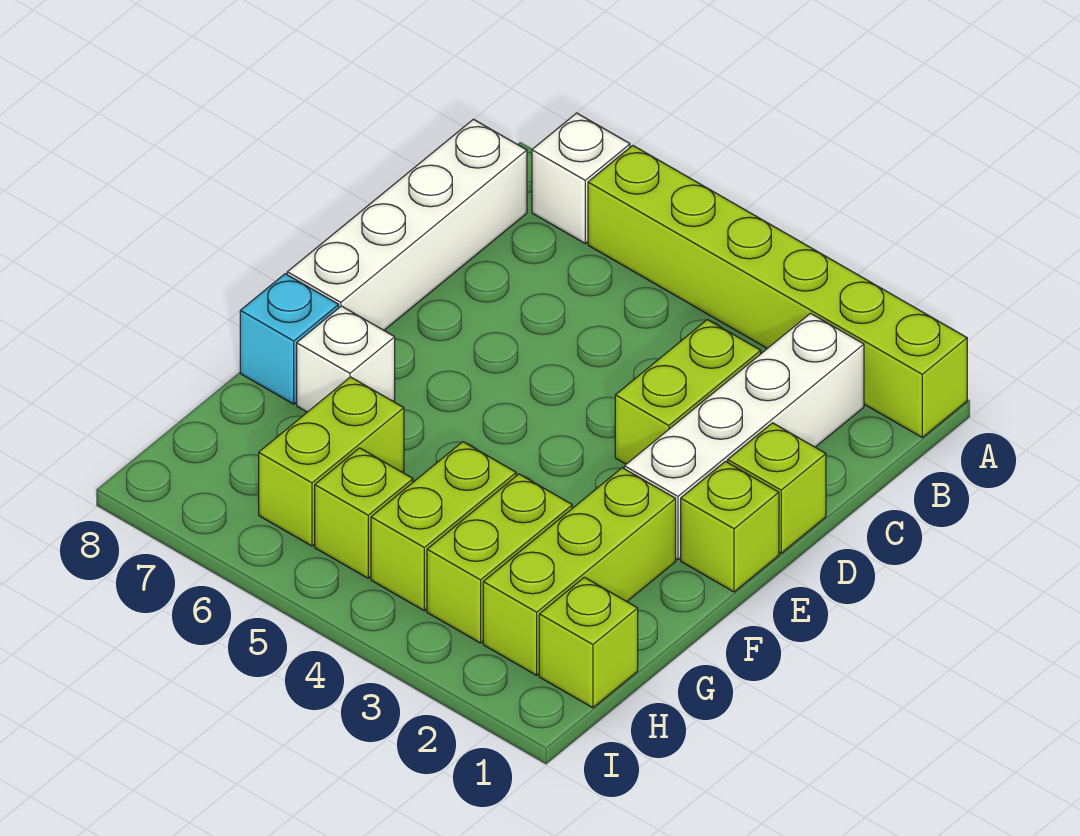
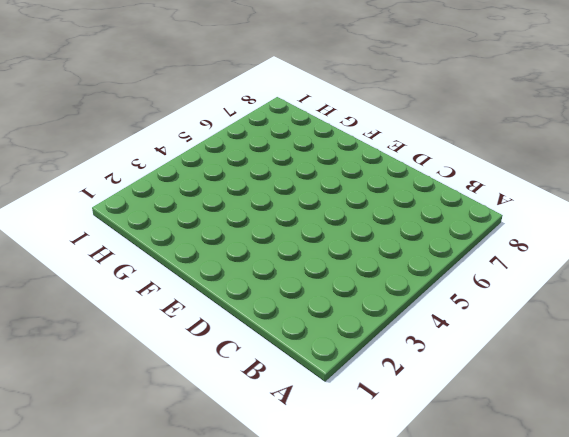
none -> lime brick A1:A6 level 1
none -> white brick A7 level 1
none -> white brick B2:E2 level 1

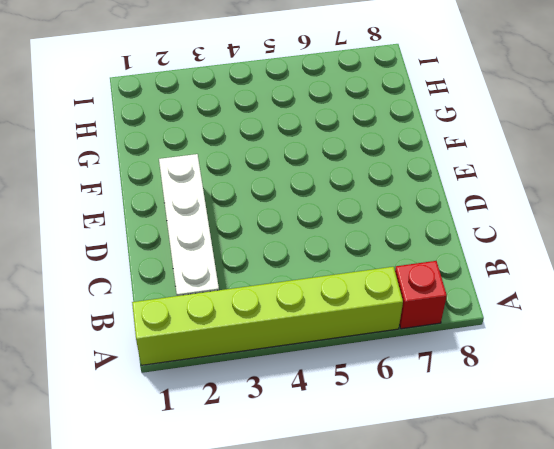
red brick A7 level 1 -> white brick A7 level 1
none -> white brick B8:E8 level 1
none -> lime brick C3:D3 level 1
none -> lime brick D1 level 1

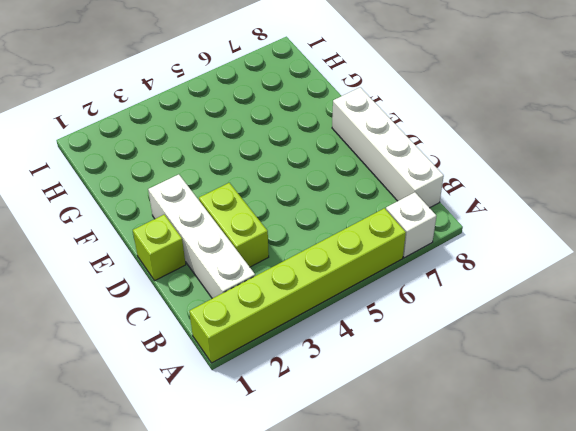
none -> lime brick E1 level 1
none -> lime brick F2:H2 level 1
none -> white brick F7 level 1

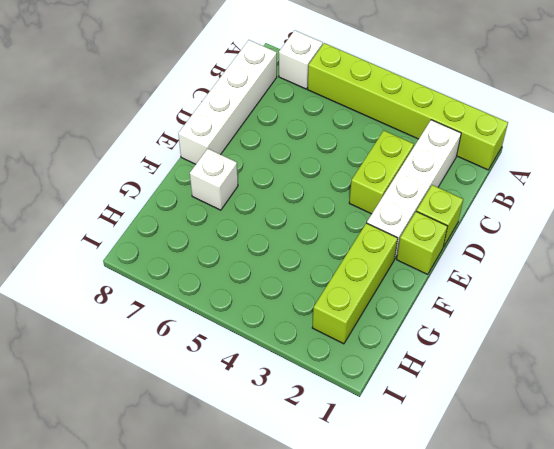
none -> cyan brick F8 level 1
none -> lime brick G3:H3 level 1
none -> lime brick G4:H4 level 1

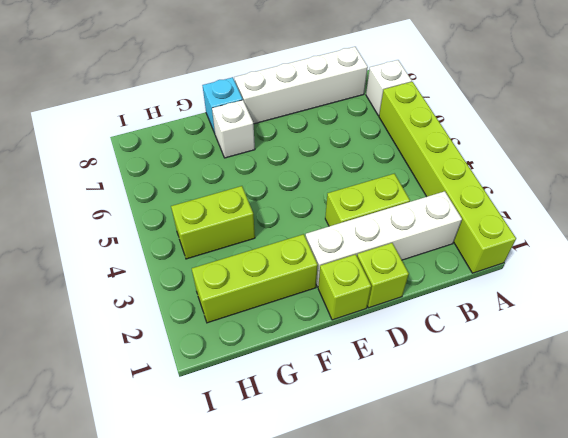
none -> lime brick G3:H3 level 1
none -> lime brick G6:H6 level 1
none -> lime brick H1 level 1

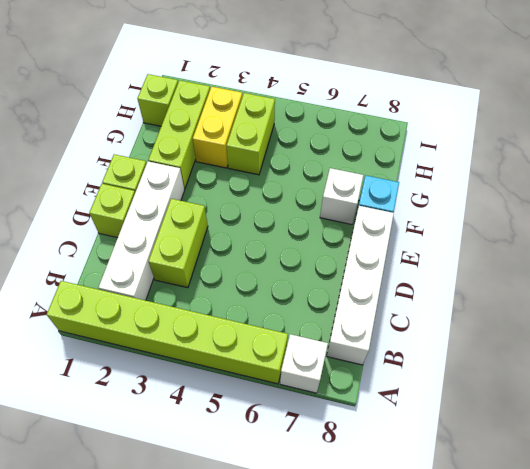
yellow brick G3:H3 level 1 -> lime brick G3:H3 level 1
none -> lime brick G6:H6 level 1
none -> lime brick H5 level 1

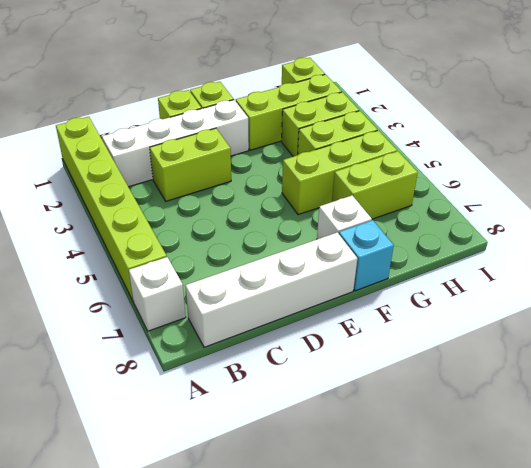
lime brick F5:H5 level 1 -> lime brick H5 level 1

